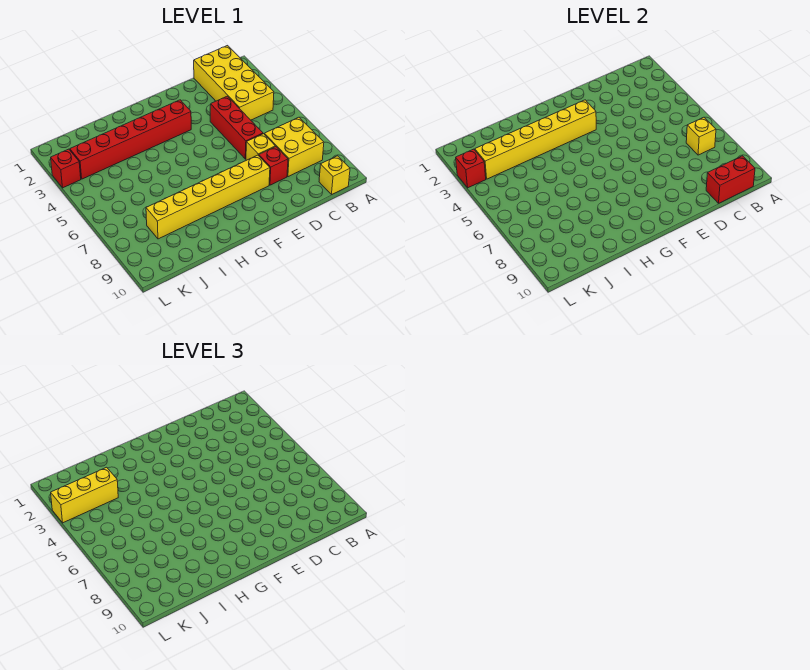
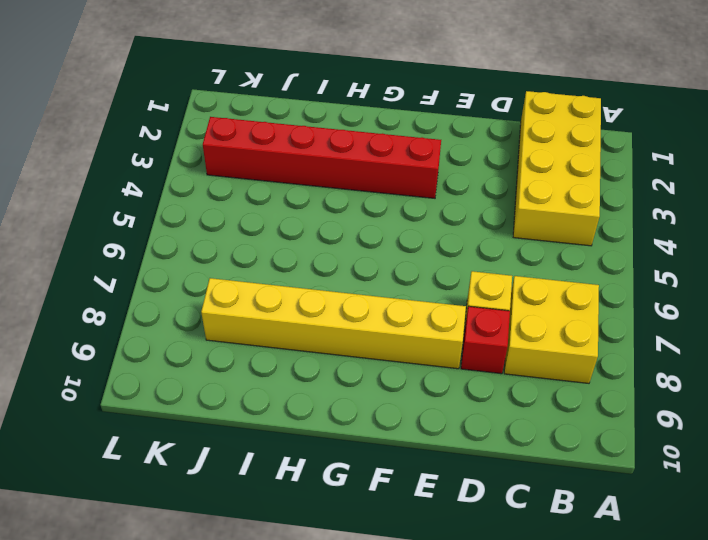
none -> yellow brick B10 level 1
none -> red brick D4:D6 level 1
none -> red brick L3 level 1

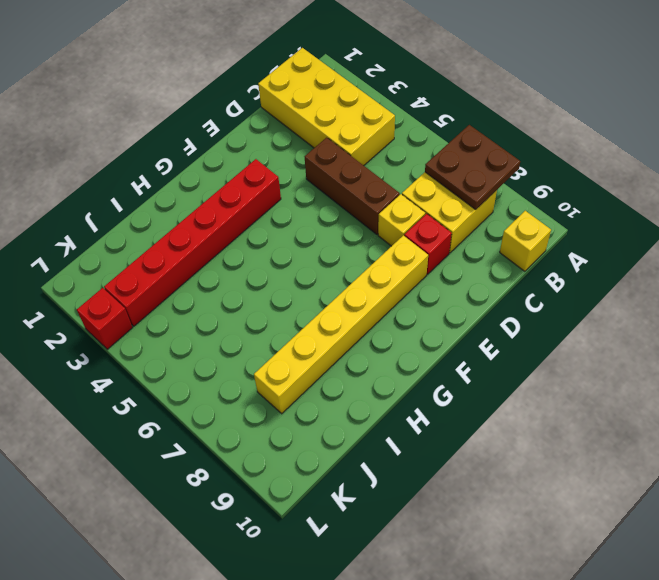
brown plate A7:B8 level 2 -> yellow brick B7 level 2
brown brick D4:D6 level 1 -> red brick D4:D6 level 1
none -> red brick B10:C10 level 2
none -> yellow brick F3:K3 level 2
none -> red brick L3 level 2

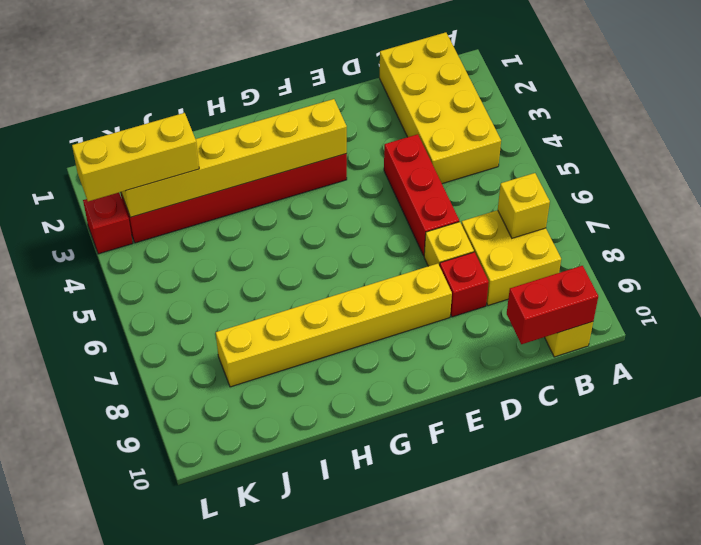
none -> red brick L3 level 2

